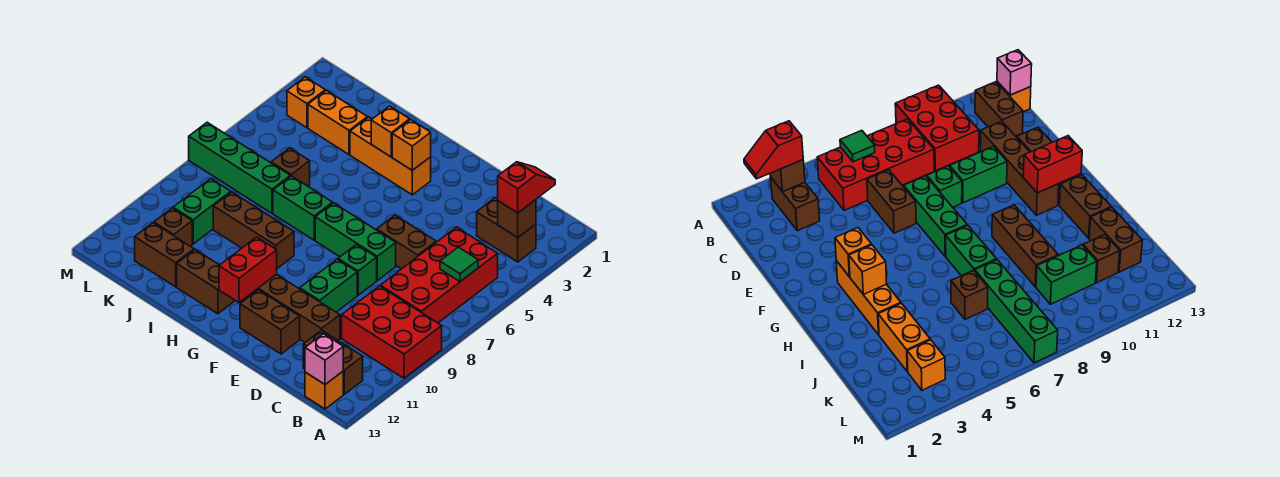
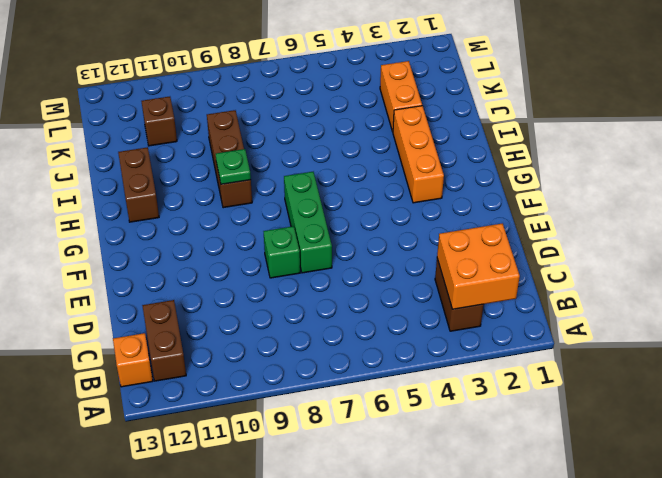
orange brick B2:C3 level 2 -> brown brick B3 level 2
green plate H9 level 2 -> none
none -> red brick A9:C10 level 1
none -> red brick B5:C8 level 1
none -> brown brick D6:E6 level 1

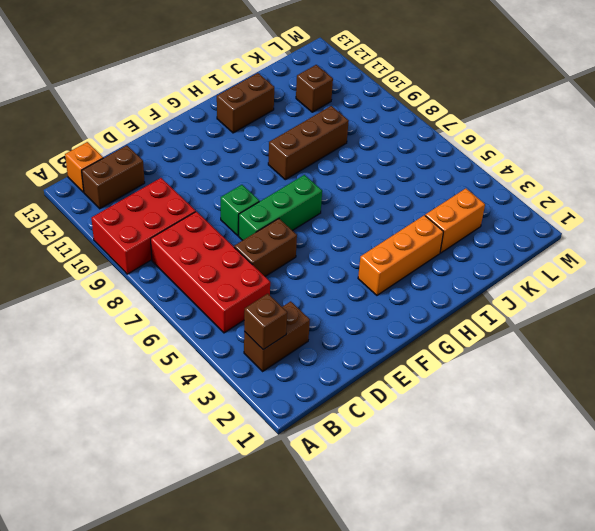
none -> brown brick D11:G11 level 1
none -> green brick E9:E10 level 1
none -> brown brick E12:F12 level 1

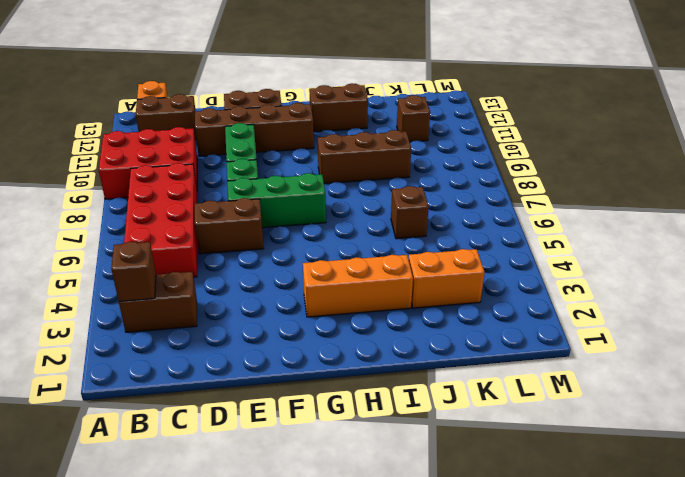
none -> green brick H7:I7 level 1
none -> green brick J7:M7 level 1
none -> brown brick J12:K12 level 1

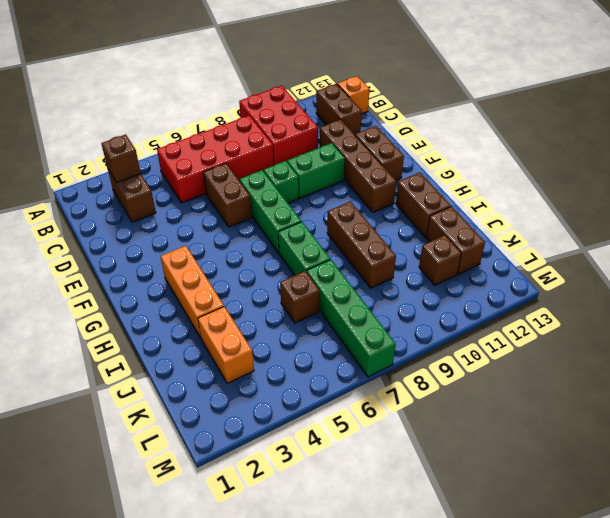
none -> green brick K9:K10 level 1
none -> orange brick L3 level 1
none -> green tile B6 level 2

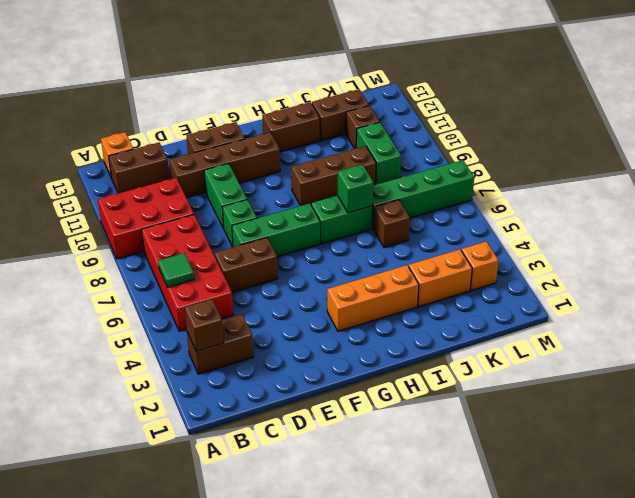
green brick I7 level 2 -> none
none -> pink brick B13 level 2
none -> orange brick G3 level 2
none -> red brick G11:G12 level 2

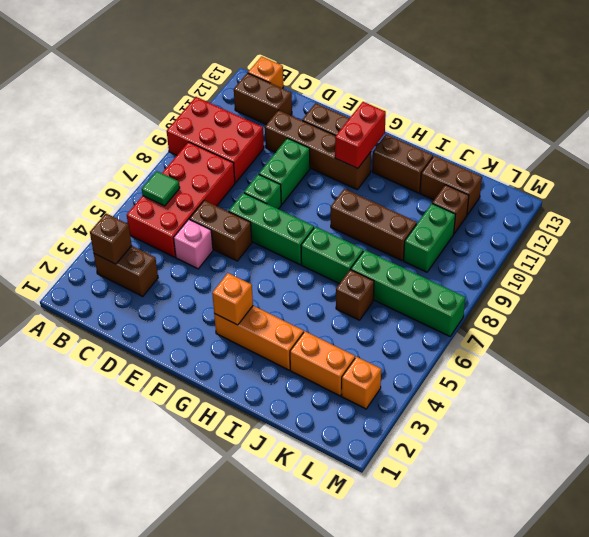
pink brick D5 level 1 -> pink brick B13 level 2
none -> orange brick H3 level 2
none -> red slope B2:B3 level 3 top 3

